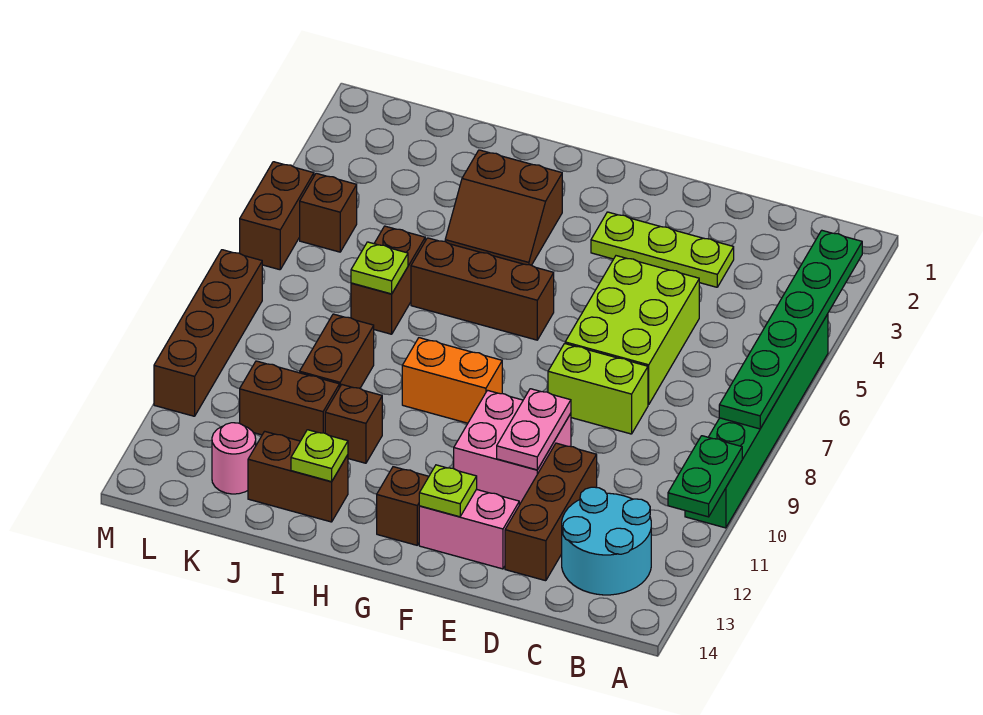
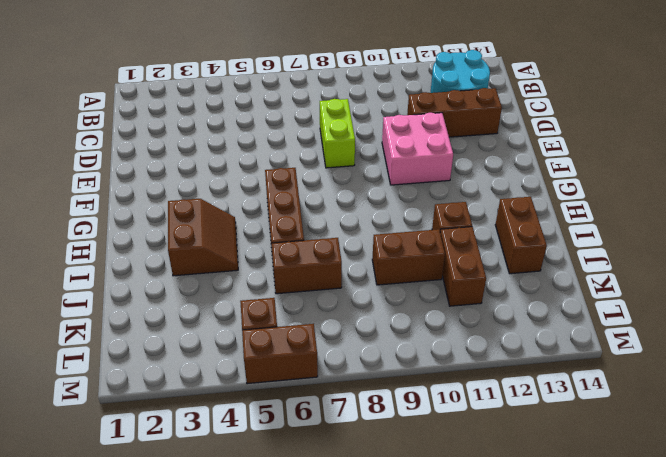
none -> green brick A5:A10 level 1
none -> lime plate D3:F3 level 1
none -> lime brick D5:E7 level 1

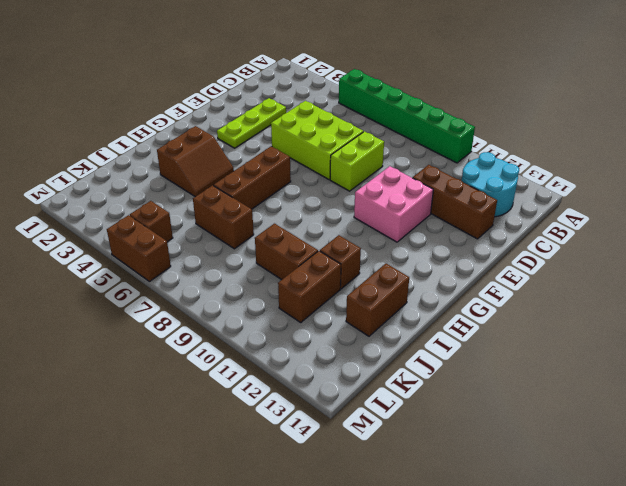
none -> pink brick E13:F13 level 1
none -> orange brick G9:H9 level 1
none -> brown brick G13 level 1

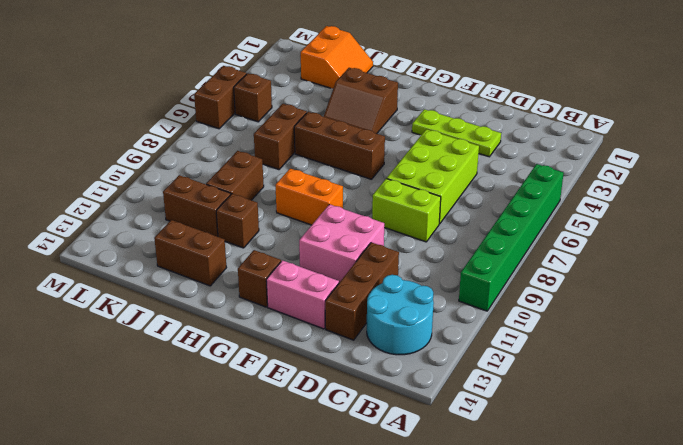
orange slope J1:K2 level 1 top K -> none
none -> pink round brick K13 level 1
none -> brown brick M8:M11 level 1
none -> green plate A3:A8 level 2

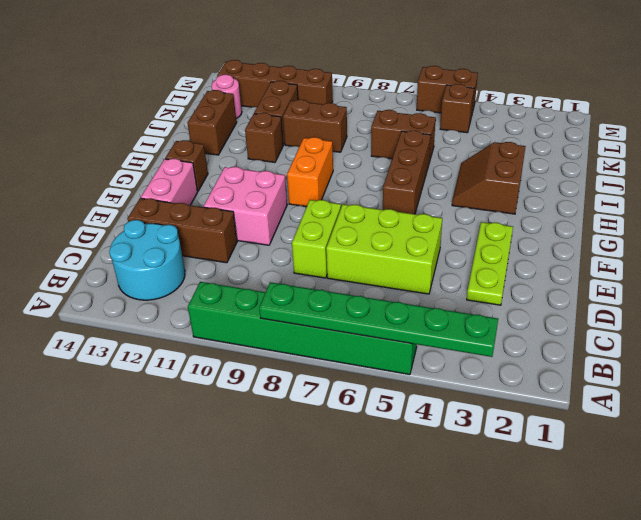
brown brick L10:L13 level 1 -> brown brick M8:M11 level 1
none -> green plate A10:A11 level 2
none -> pink plate E10:E11 level 2
none -> lime plate F13 level 2

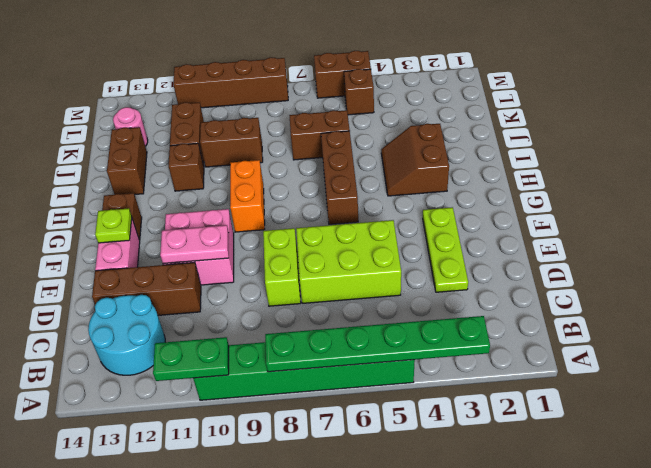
none -> lime plate I13 level 2
none -> lime plate J7 level 2

